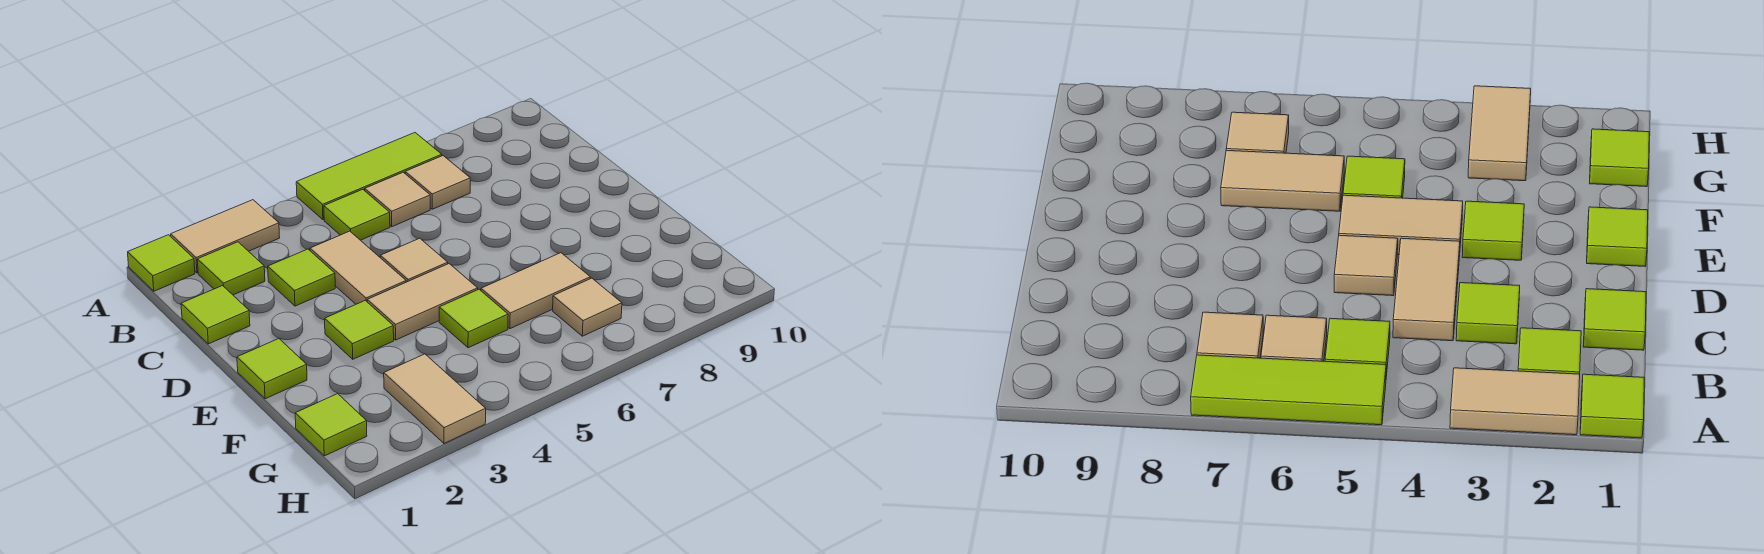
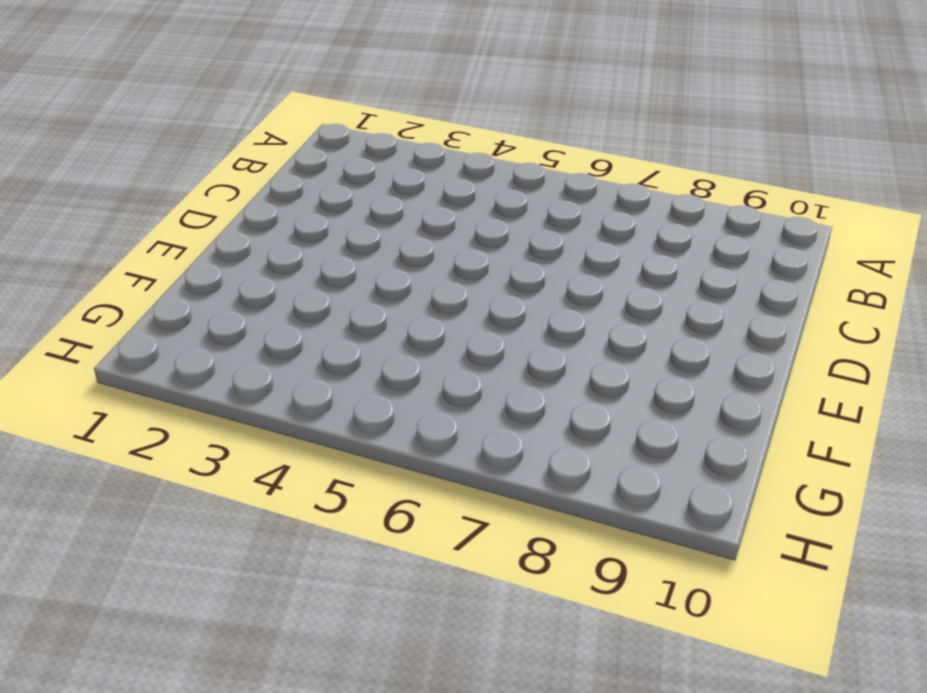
none -> lime tile A1 level 1
none -> tan tile A2:A3 level 1
none -> lime tile A5:A7 level 1

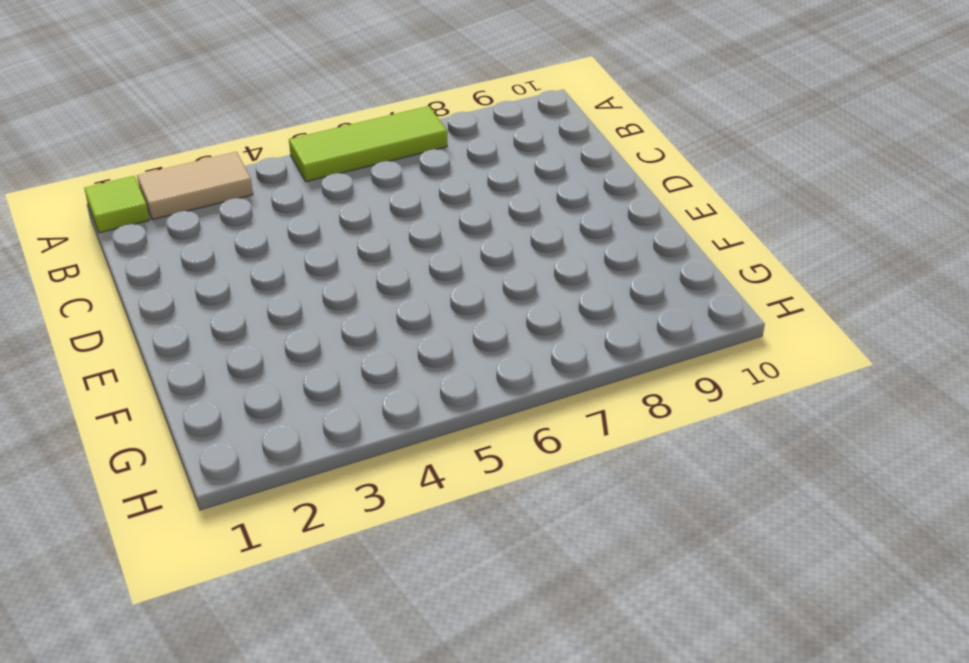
none -> lime tile B2 level 1
none -> lime tile B5 level 1
none -> tan tile B6 level 1

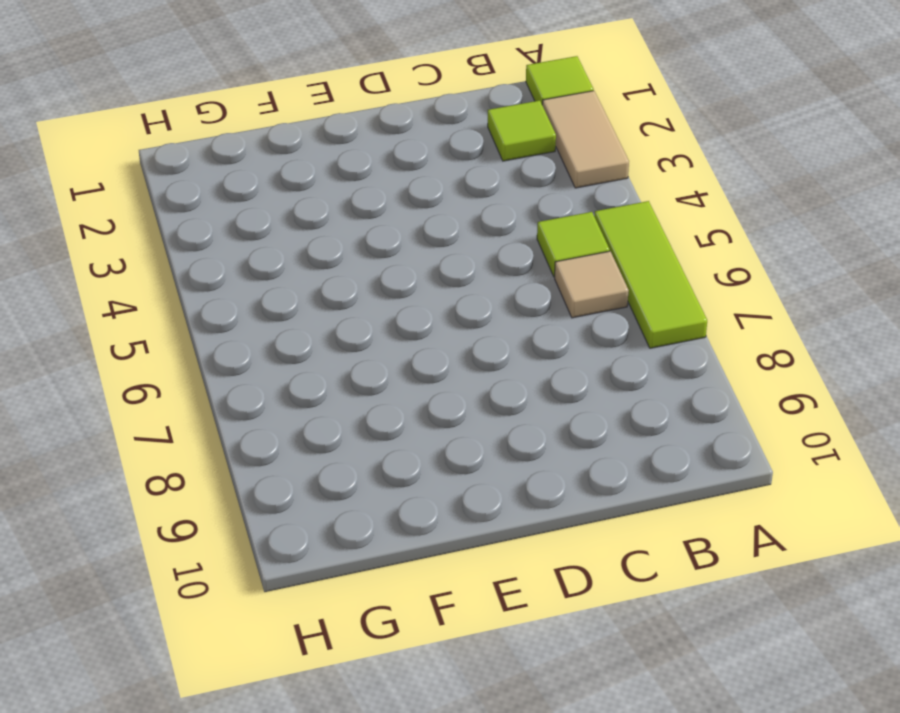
none -> tan tile B7 level 1
none -> lime tile C1 level 1
none -> lime tile C3 level 1

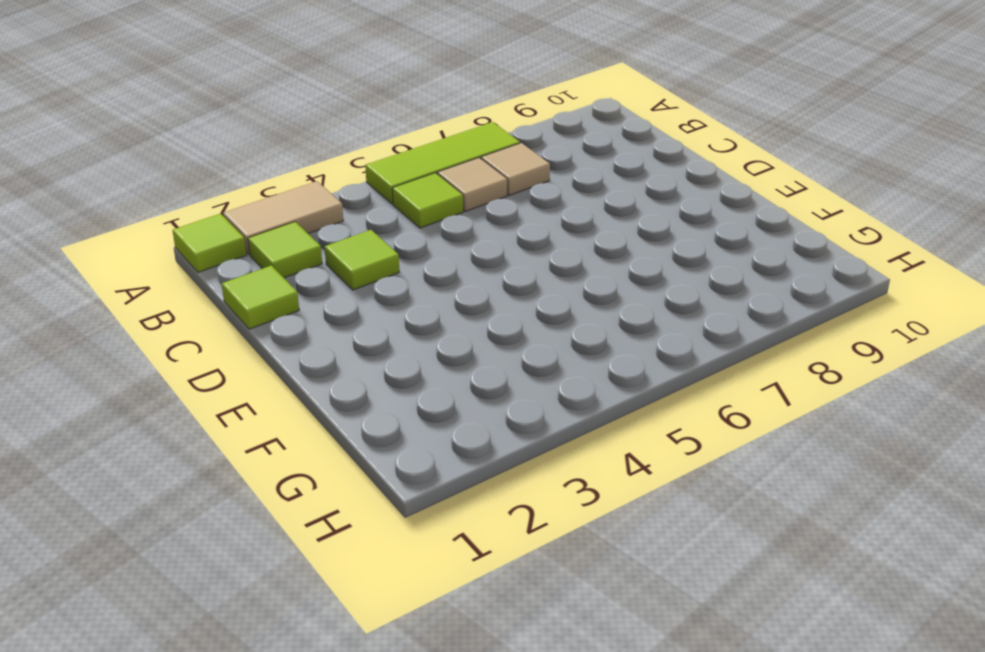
none -> tan tile C4:D4 level 1
none -> tan tile D5 level 1
none -> lime tile E1 level 1

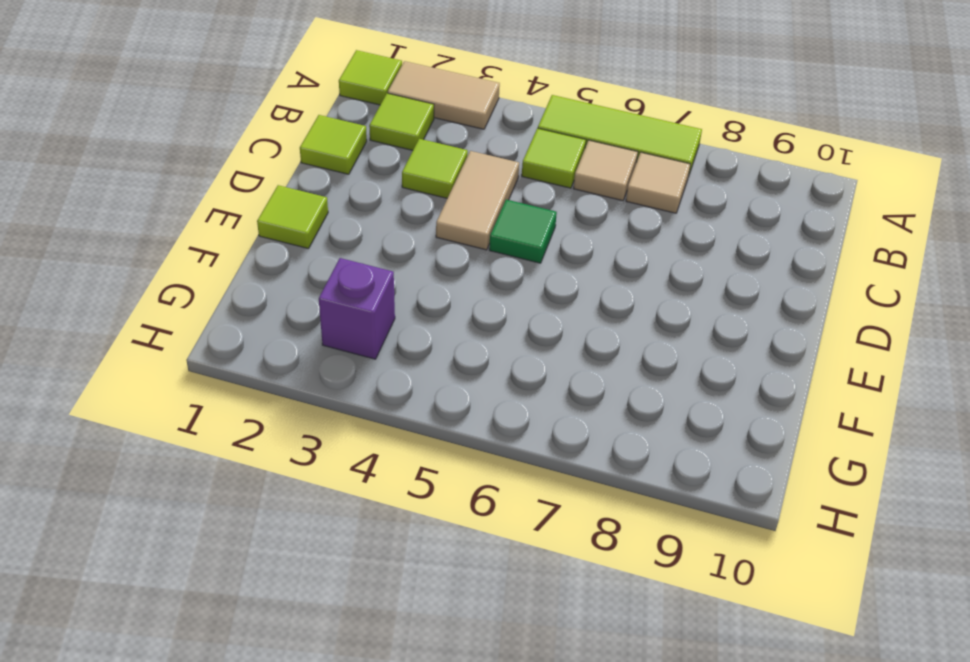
green tile D5 level 1 -> tan tile D5 level 1
purple brick G3 level 1 -> tan tile G3:H3 level 1
none -> lime tile E3 level 1
none -> tan tile E4:E5 level 1
none -> lime tile F5 level 1

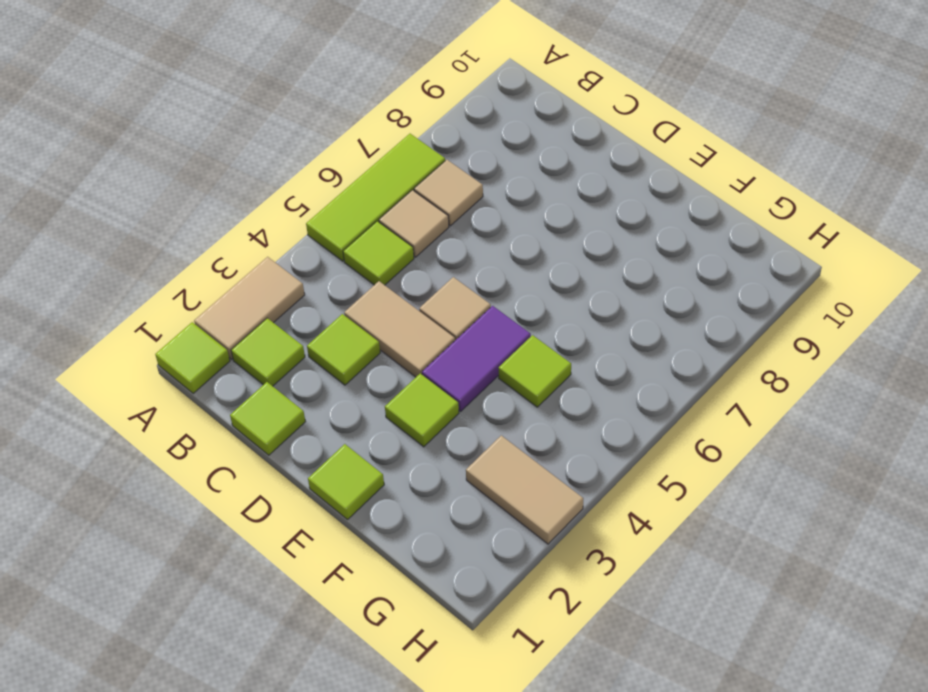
purple tile E4:E5 level 1 -> tan tile E4:E5 level 1
none -> tan tile F6:F7 level 1
none -> lime tile G1 level 1
none -> tan tile G7 level 1

